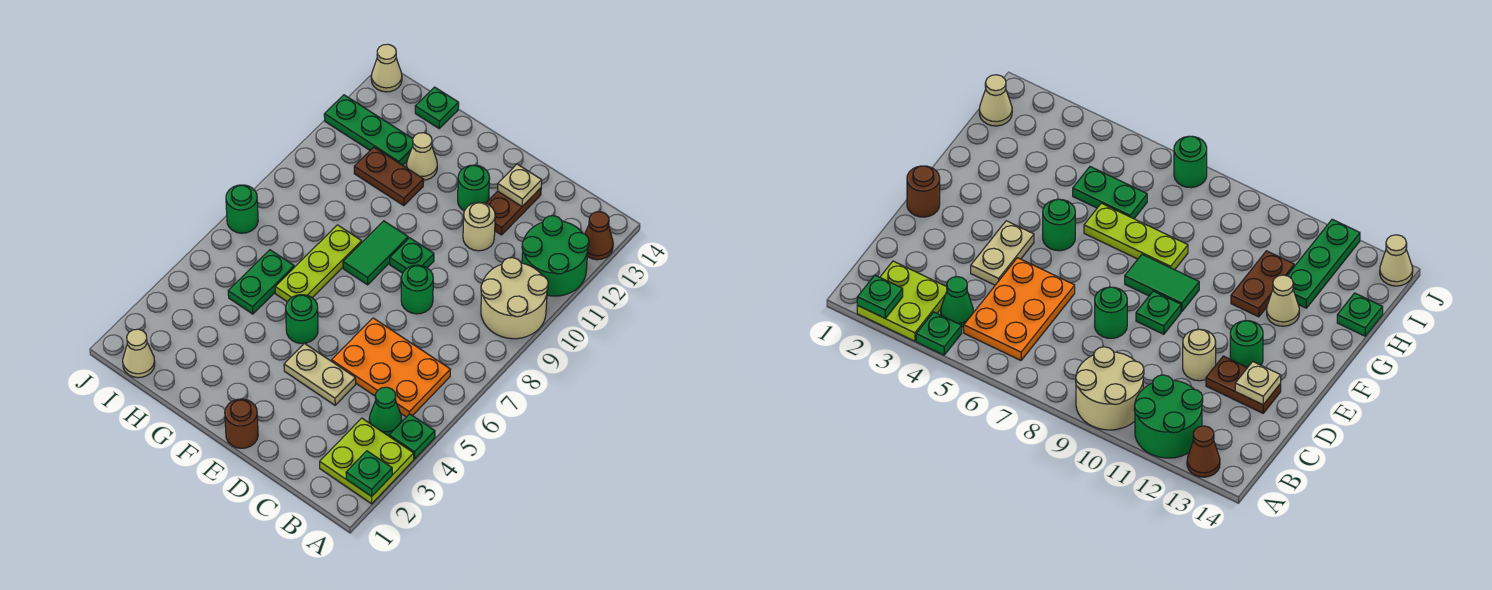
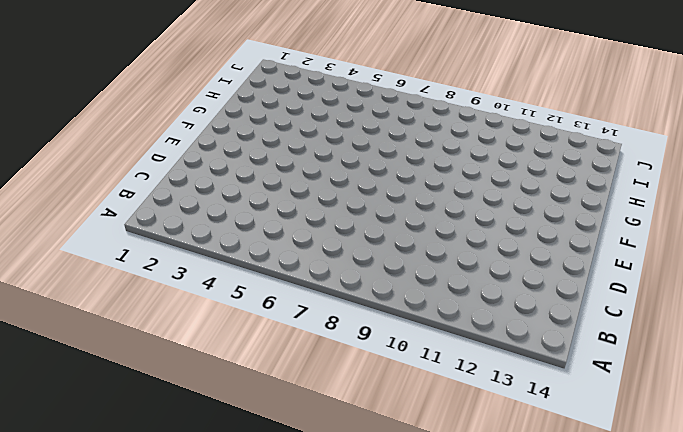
none -> lime plate A2:B3 level 1
none -> green plate A4 level 1
none -> tan round brick A9:B10 level 1

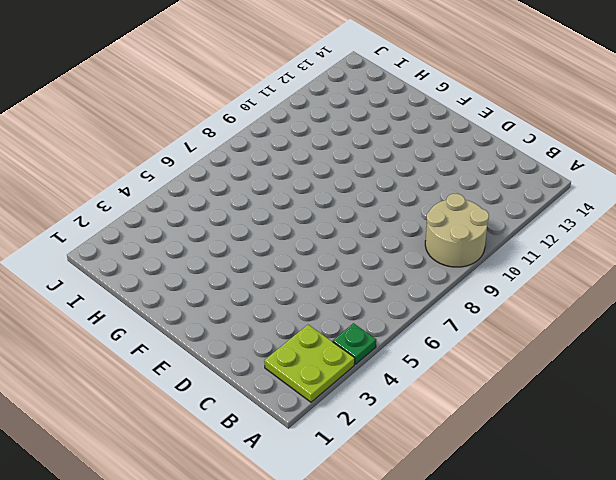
none -> green round brick A11:B12 level 1
none -> brown cone A13 level 1
none -> green cone B4 level 1

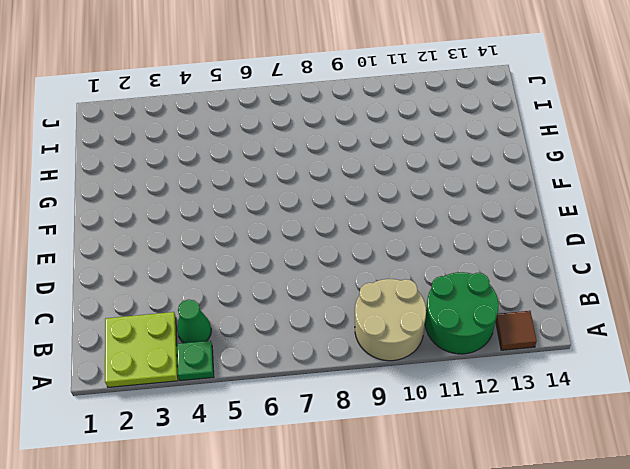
brown tile A13 level 1 -> brown cone A13 level 1
none -> orange plate B5:D6 level 1
none -> tan plate D4:E4 level 1
none -> green round brick D8 level 1

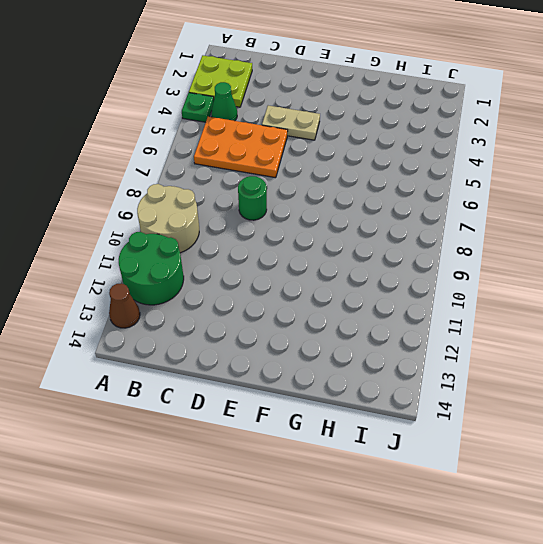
none -> tan round brick D11 level 1
none -> brown plate D12:D13 level 1
none -> brown round brick E1 level 1

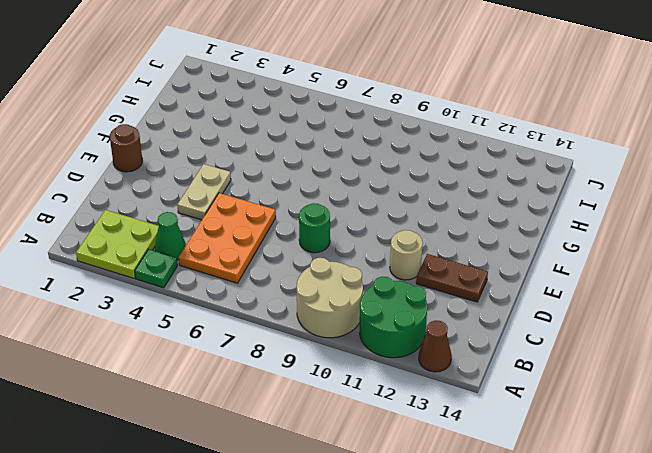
none -> green plate E9 level 1
none -> green round brick E12 level 1
none -> green round brick F5 level 1

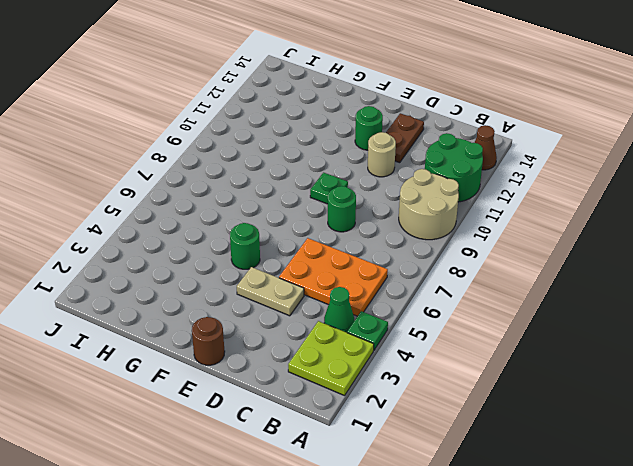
none -> green tile F8:F9 level 1
none -> lime plate G6:G8 level 1
none -> brown plate G11:H11 level 1

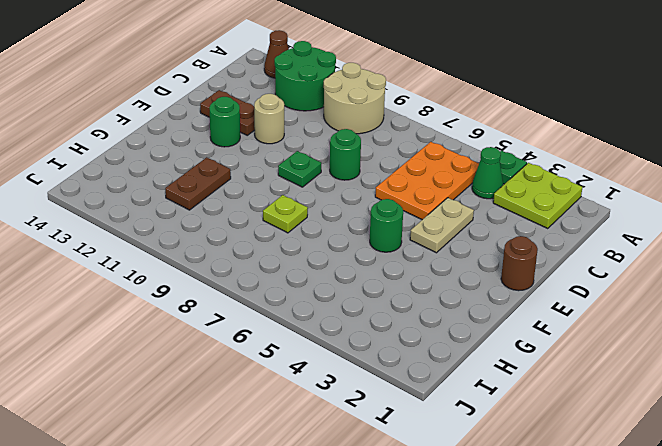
lime plate G8 level 1 -> lime plate G6:G8 level 1
none -> green tile F8:F9 level 1
none -> tan cone G12 level 1
none -> green plate H5:H6 level 1

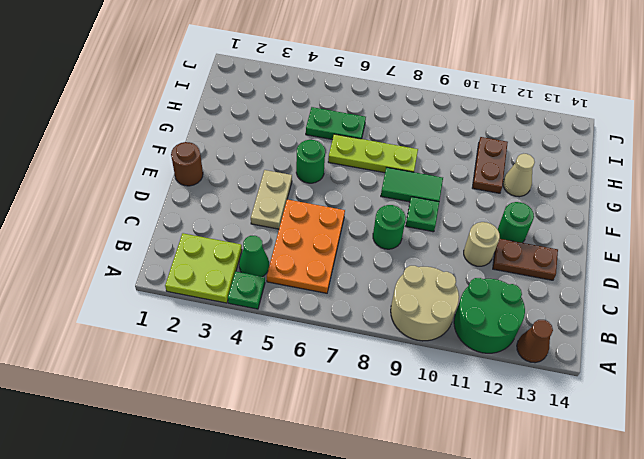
none -> green plate H12:J12 level 1
none -> green plate H14 level 1
none -> tan cone I1 level 1

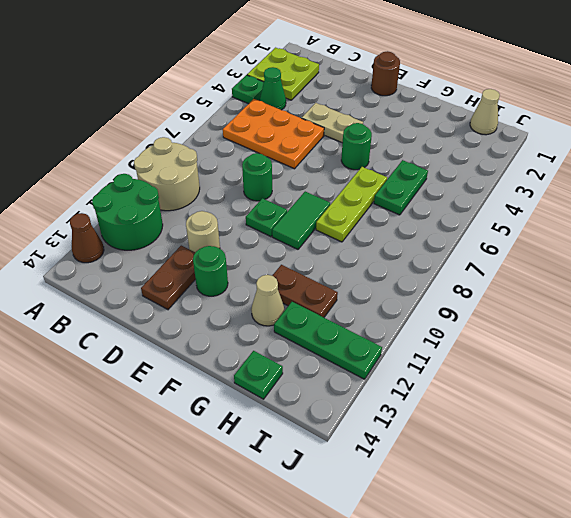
none -> green round brick J7 level 1
none -> tan cone J14 level 1
none -> green plate A2 level 2

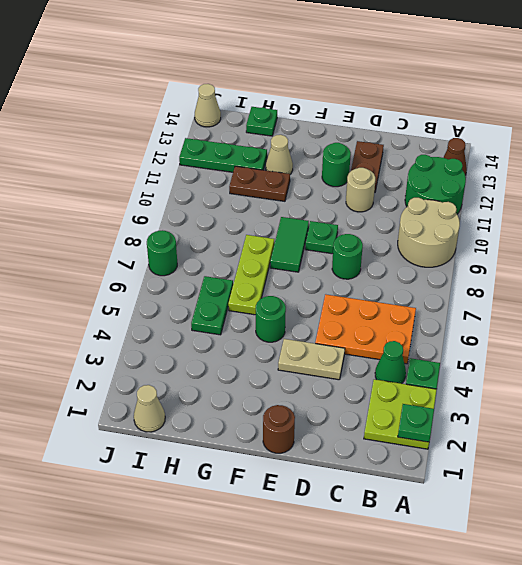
none -> tan plate D13 level 2

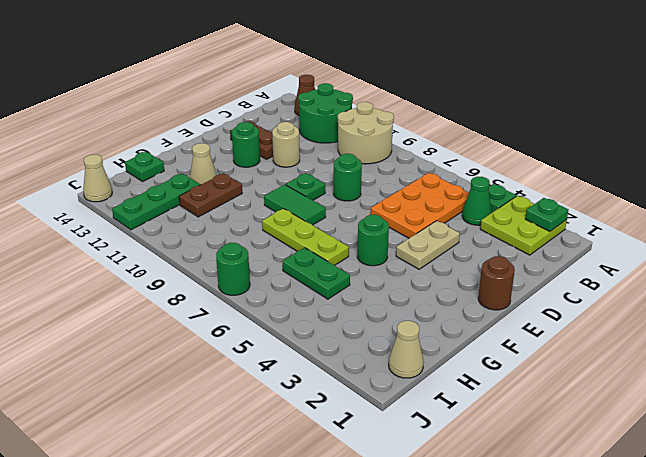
none -> tan plate D13 level 2

